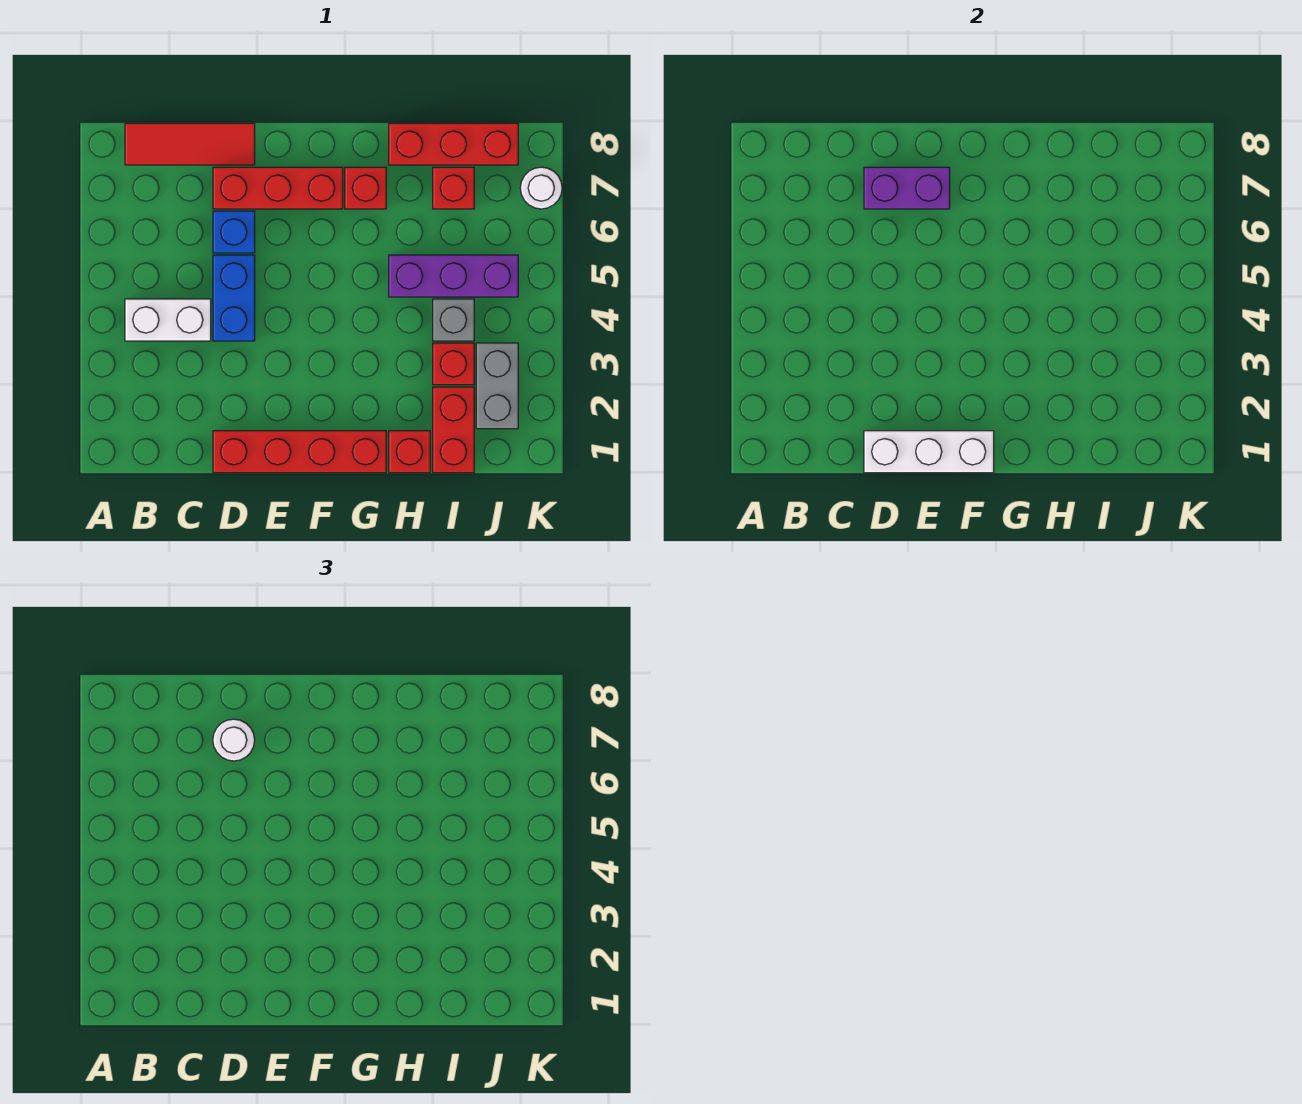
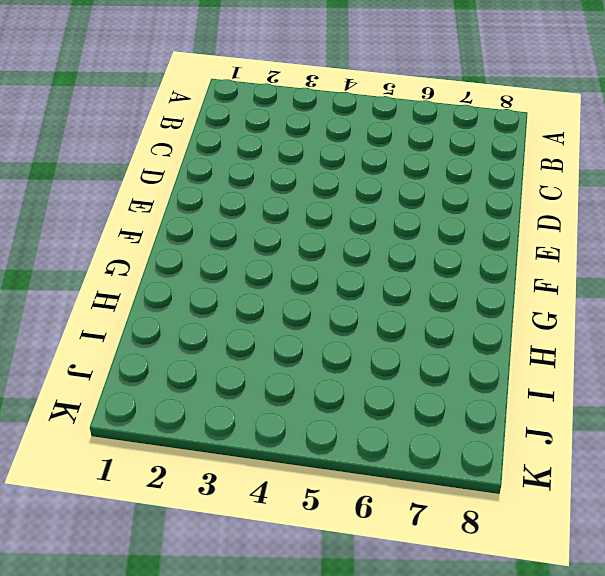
none -> white brick B4:C4 level 1
none -> red tile B8:D8 level 1
none -> red brick D1:G1 level 1

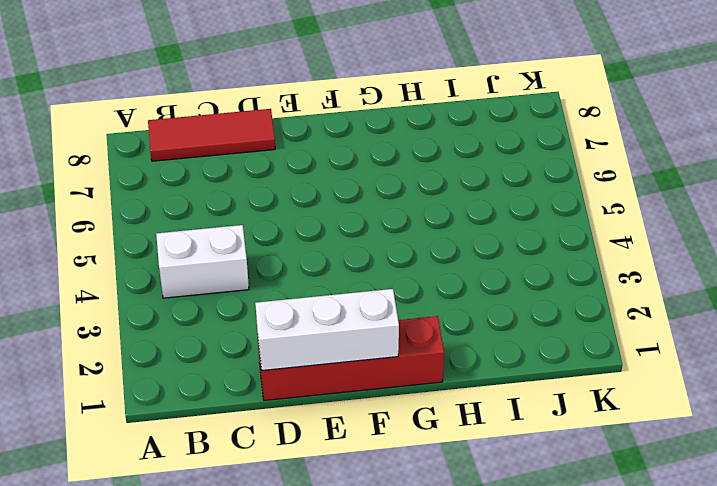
none -> blue brick D4:D5 level 1
none -> blue brick D6 level 1
none -> red brick D7:F7 level 1

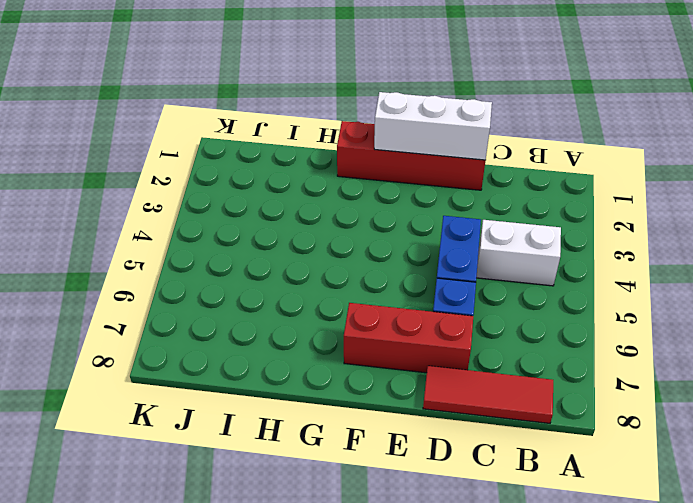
none -> red brick G7 level 1
none -> red brick H1 level 1
none -> purple brick H5:J5 level 1

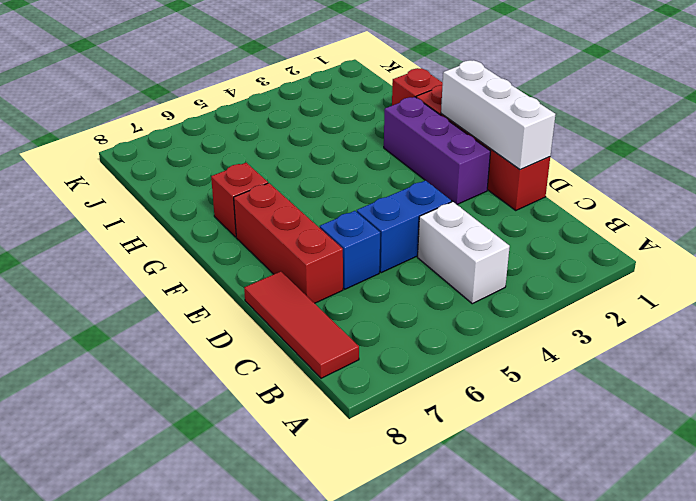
purple brick E2:G2 level 1 -> purple brick H5:J5 level 1
none -> red brick H8:J8 level 1
none -> red brick I1:I2 level 1
none -> red brick I3 level 1

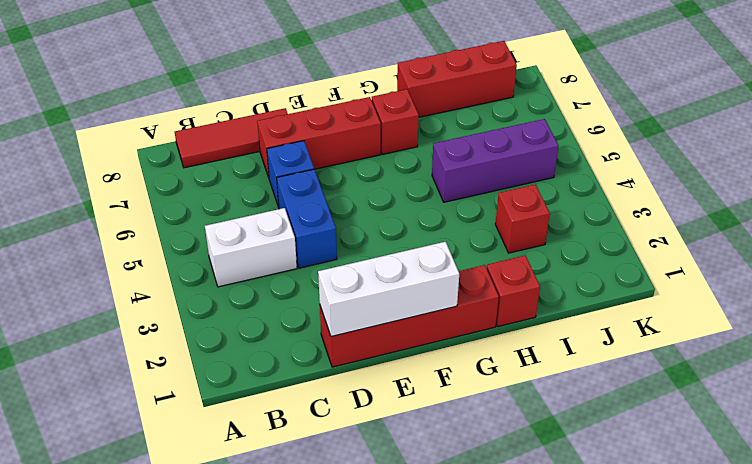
none -> red brick I1:I2 level 1
none -> grey brick I4 level 1
none -> red brick I7 level 1

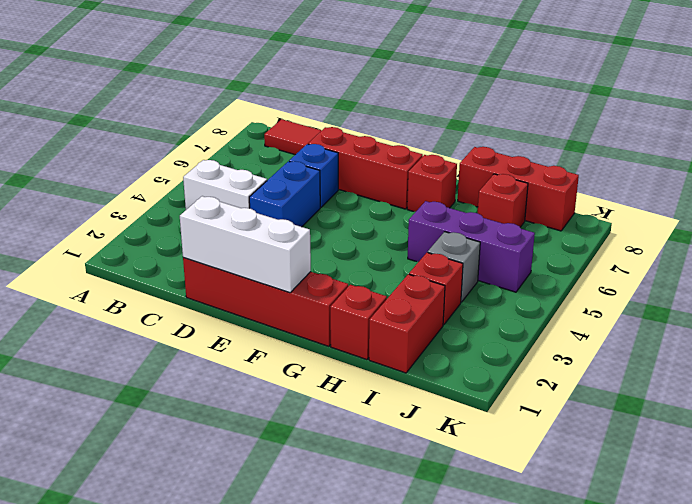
none -> grey brick J2:J3 level 1
none -> white round brick K7 level 1
none -> purple brick D7:E7 level 2

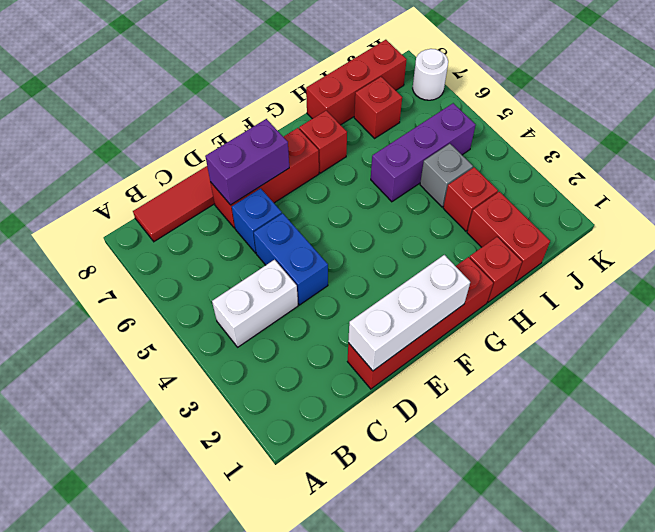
none -> grey brick J2:J3 level 1
none -> white round brick D7 level 3

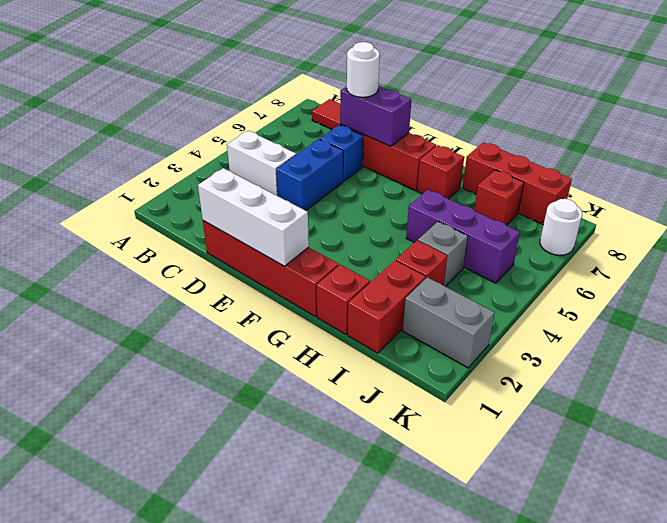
grey brick J2:K2 level 1 -> grey brick J2:J3 level 1

